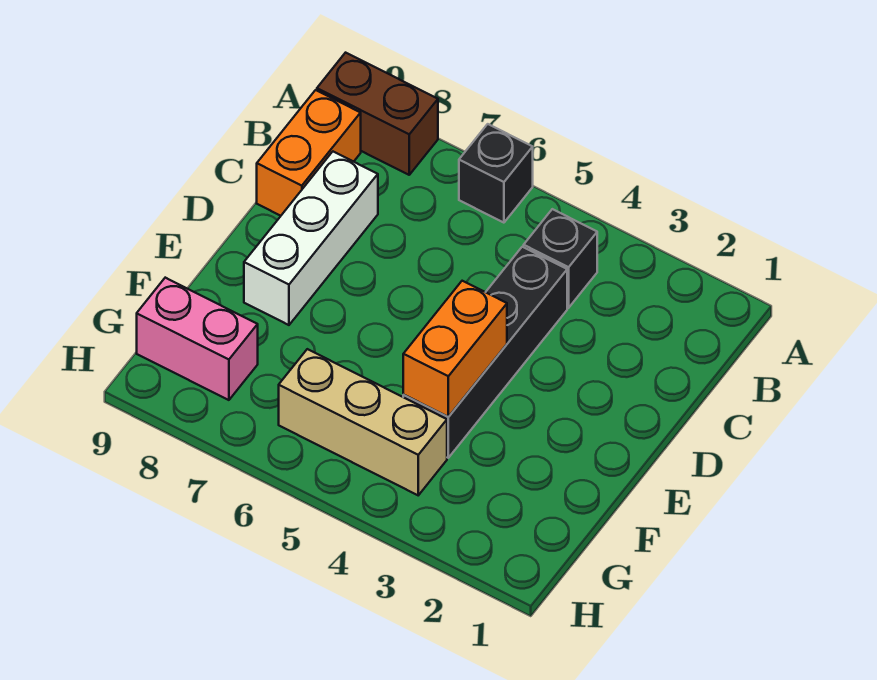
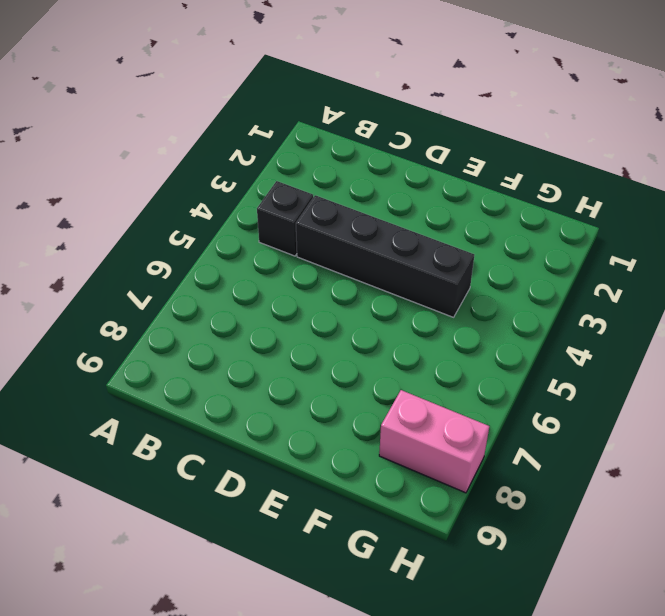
pink brick G8:H8 level 1 -> pink brick G8:G9 level 1
none -> black brick A6 level 1
none -> brown brick A8:A9 level 1

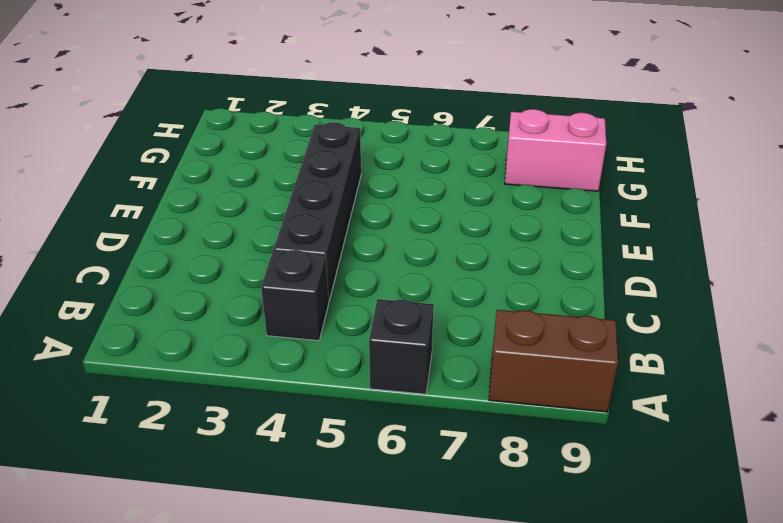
none -> orange brick B9:C9 level 1
none -> white brick C8:E8 level 1

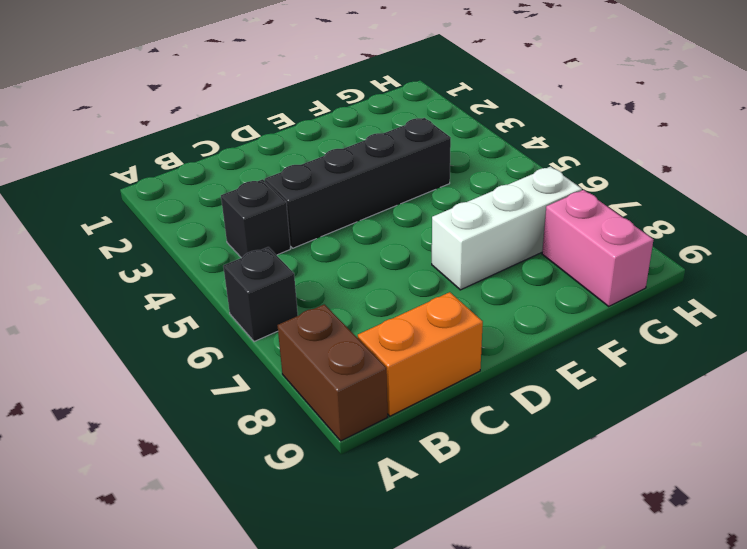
white brick E7:G7 level 1 -> white brick C8:E8 level 1
none -> tan brick G4:G6 level 1
none -> orange brick E4:F4 level 2

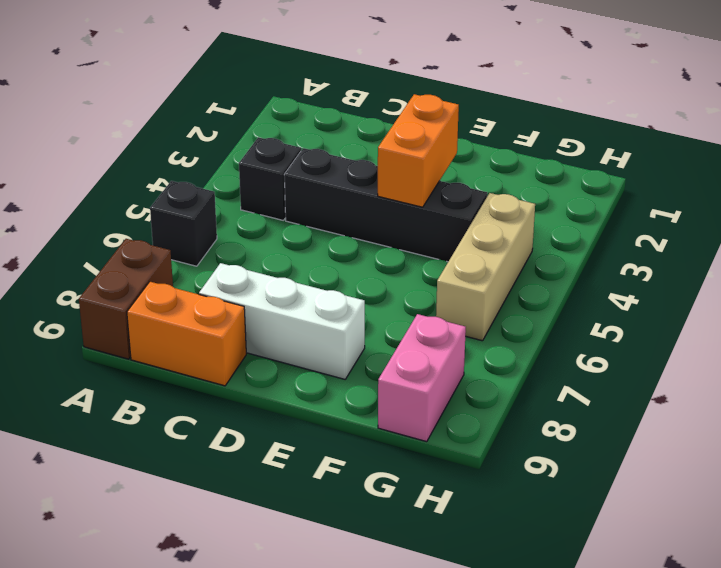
orange brick E3:E4 level 2 -> orange brick E4:F4 level 2

